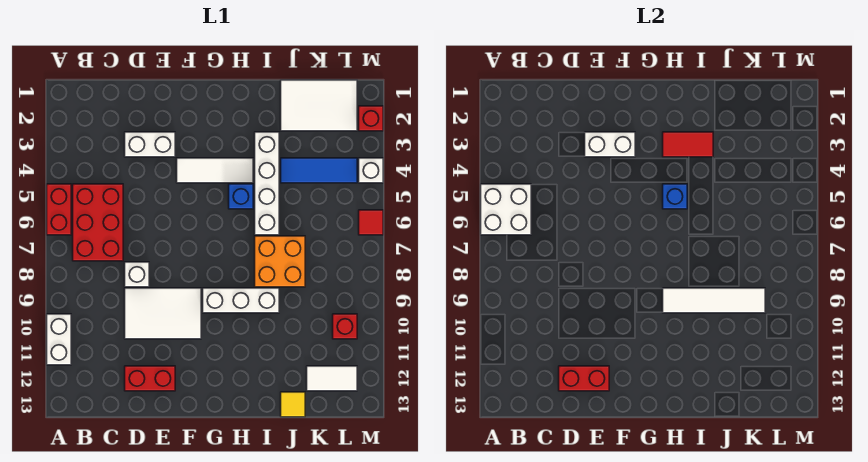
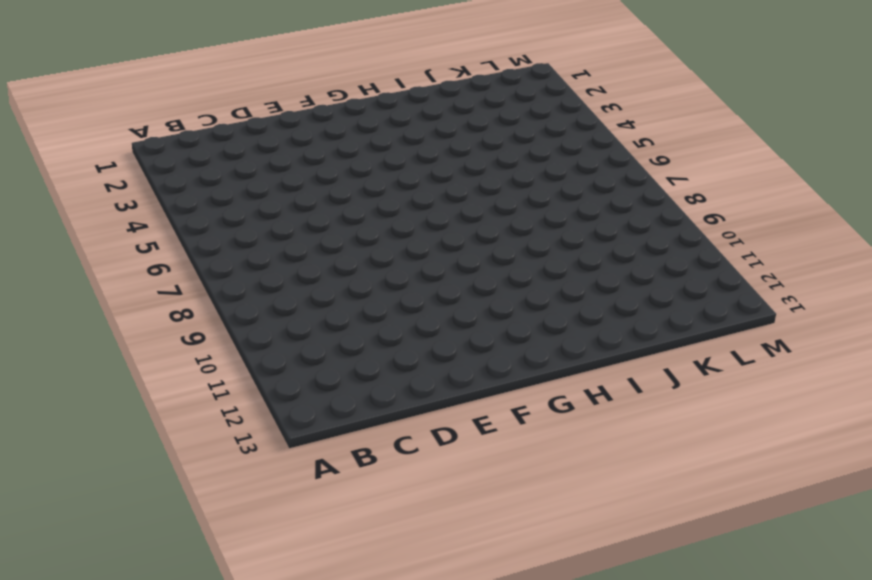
none -> red brick A5:A6 level 1
none -> white brick A10:A11 level 1
none -> red brick B5:C7 level 1

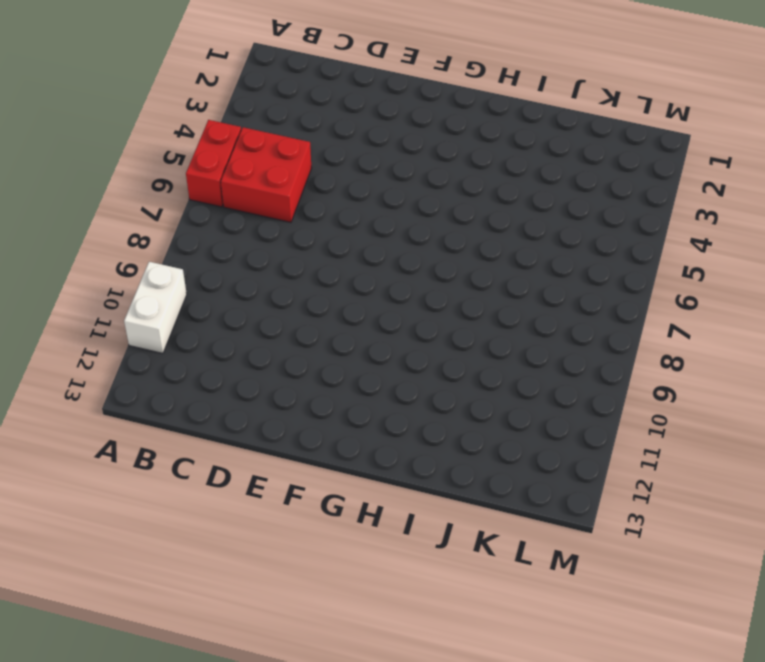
red brick B5:C6 level 1 -> red brick B5:C7 level 1
none -> white brick D3:E3 level 1
none -> white brick D8 level 1
none -> white tile D9:F10 level 1

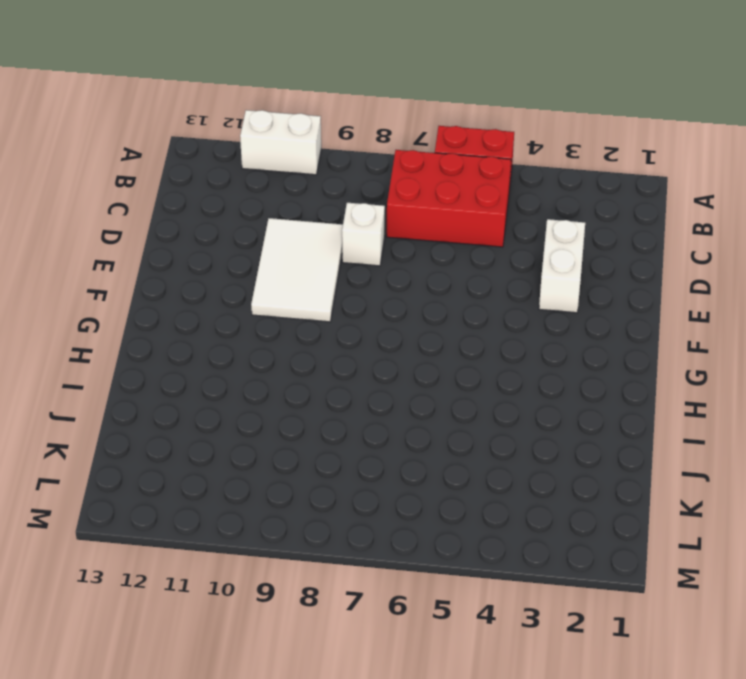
none -> red brick D12:E12 level 1
none -> white tile F4:H4 level 1
none -> white brick G9:I9 level 1

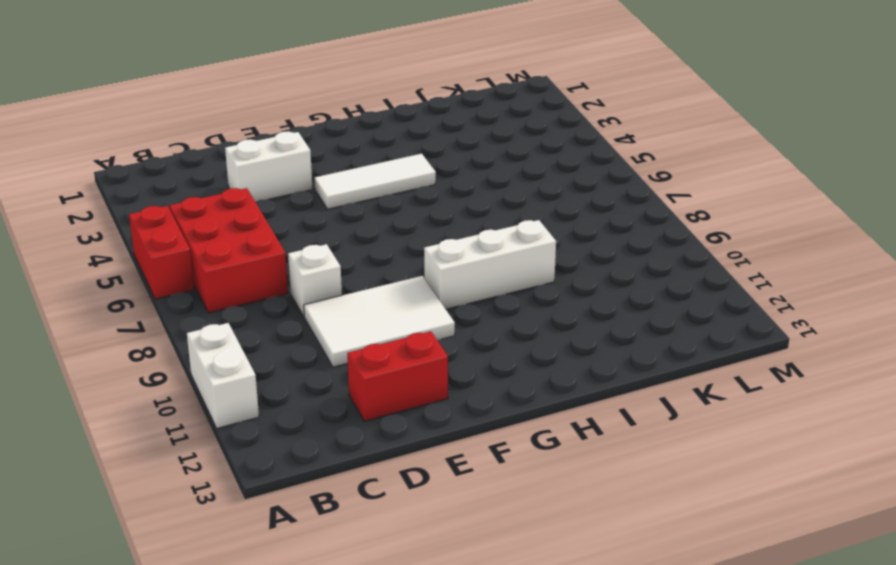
none -> blue brick H5 level 1
none -> white brick I3:I6 level 1
none -> orange brick I7:J8 level 1

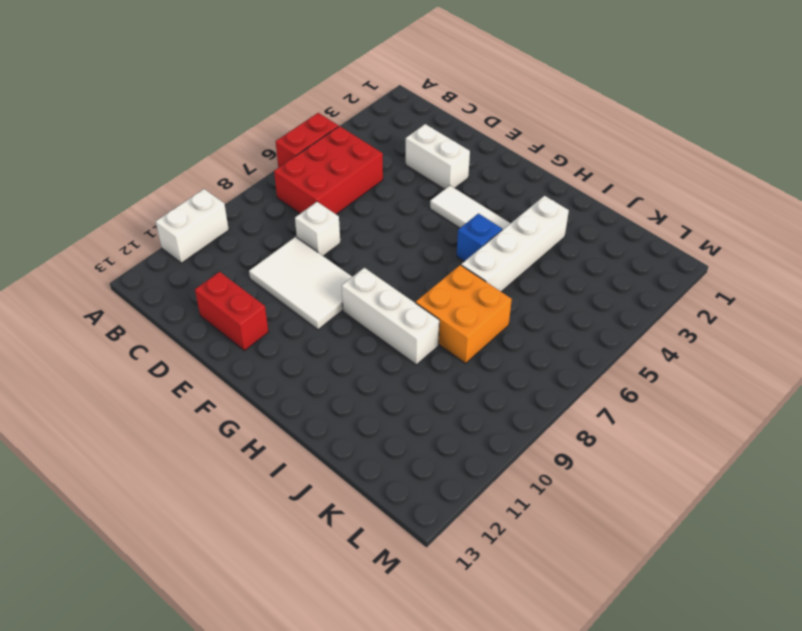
none -> white tile J1:L2 level 1
none -> blue tile J4:L4 level 1
none -> yellow tile J13 level 1

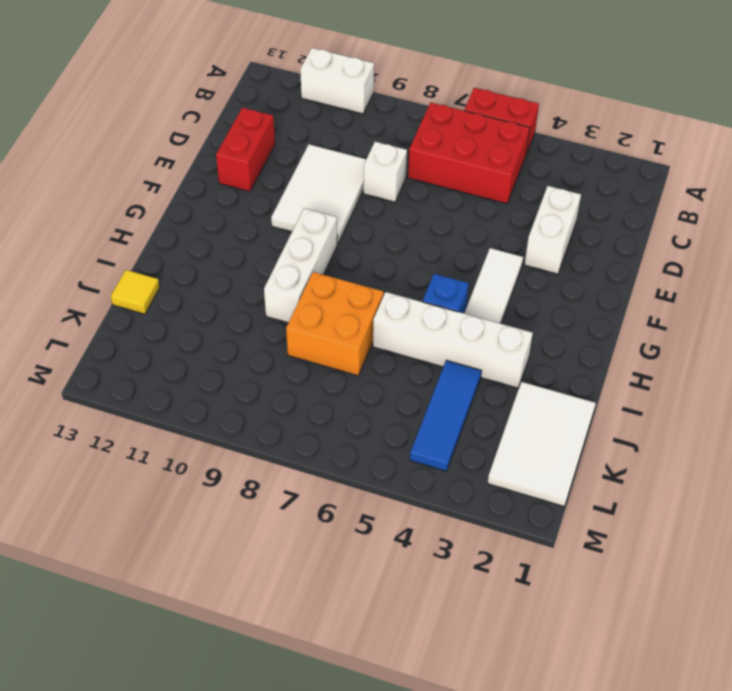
none -> white tile K12:L12 level 1
none -> red brick L10 level 1
none -> red brick M2 level 1

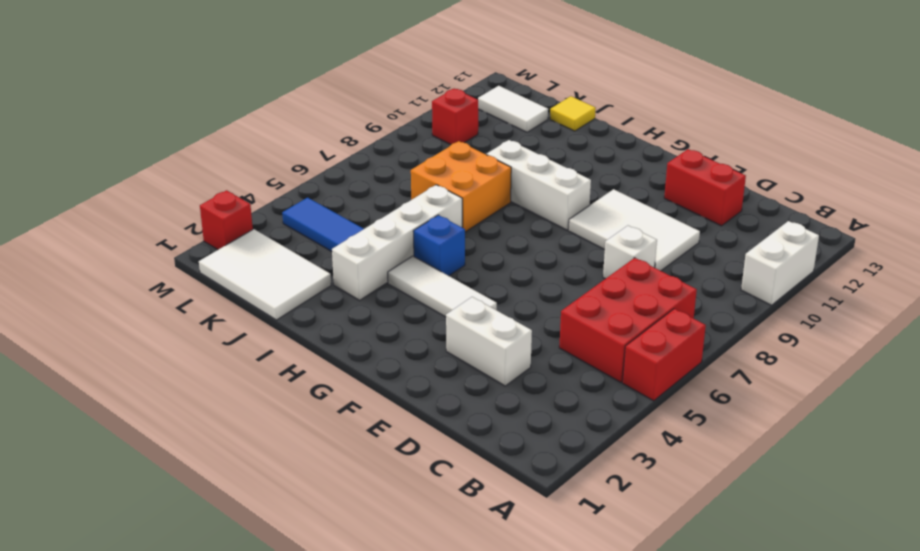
none -> white brick M4 level 1
none -> red tile M6 level 1
none -> white brick A5:B6 level 2

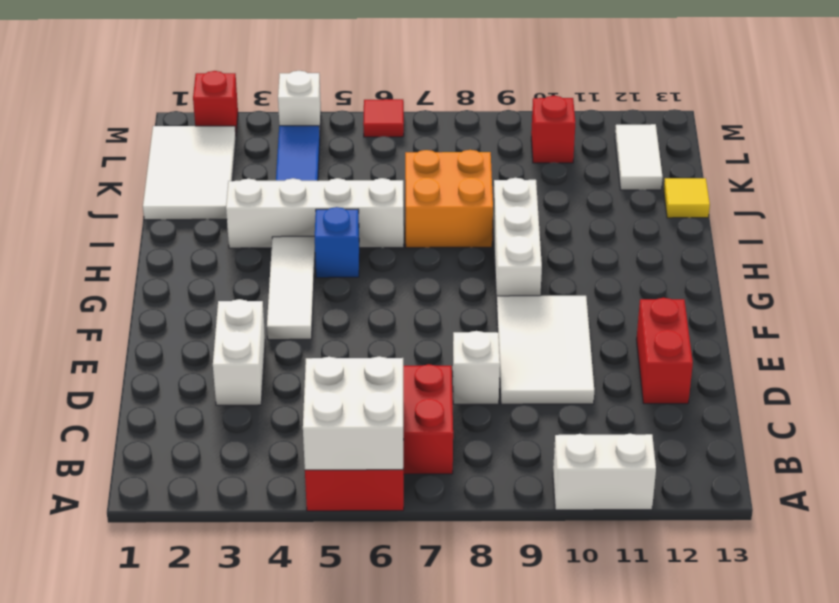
none -> red brick D12:E12 level 2
none -> white brick E3:F3 level 2
none -> red tile H3:I3 level 2

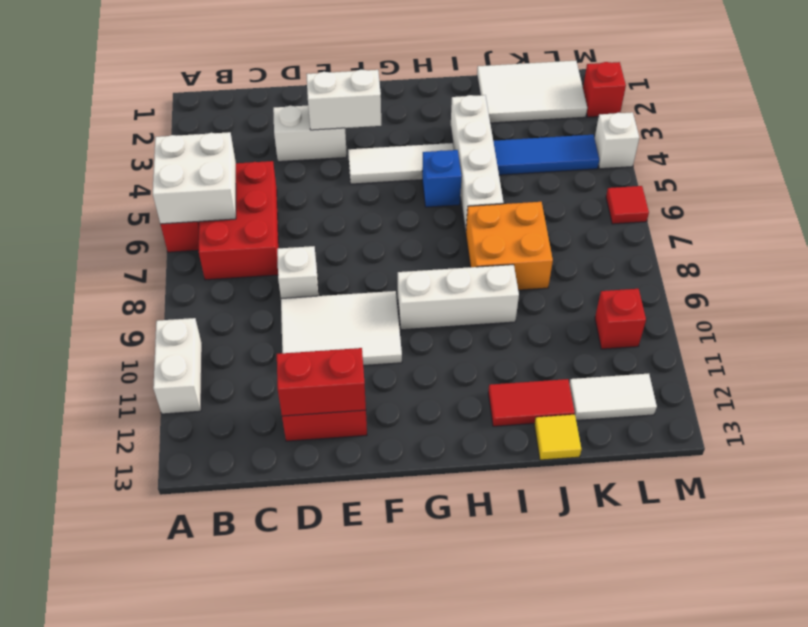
red tile I12:J12 level 1 -> red tile H3:I3 level 2
none -> blue brick H5 level 2
none -> white tile H9:K9 level 2

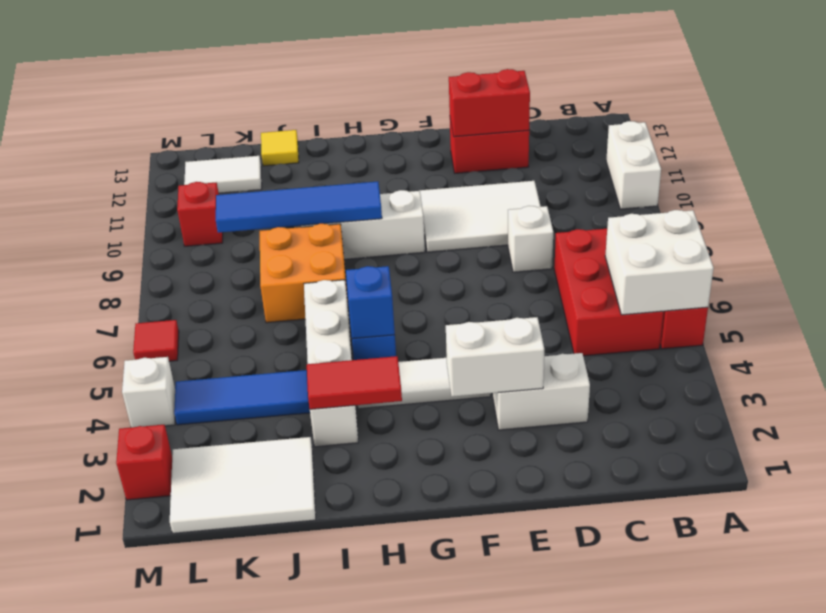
blue tile H9:K9 level 2 -> white tile H9:K9 level 2

